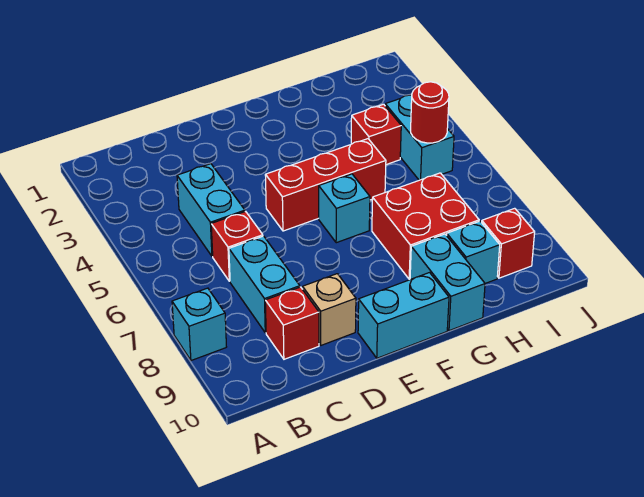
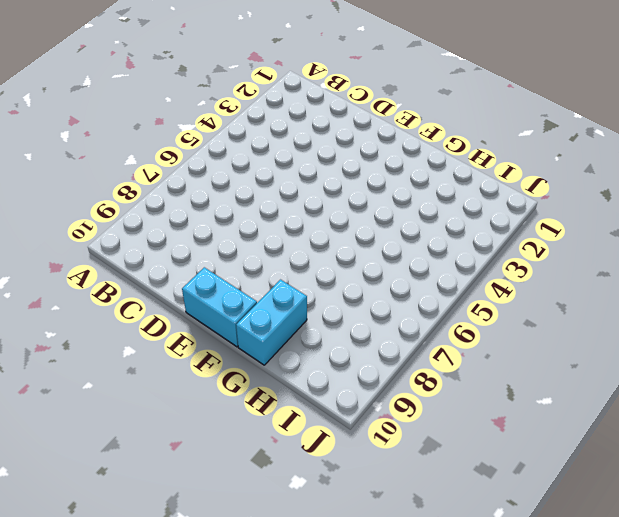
none -> cyan brick A8 level 1
none -> cyan brick C4:C5 level 1
none -> red brick C6 level 1

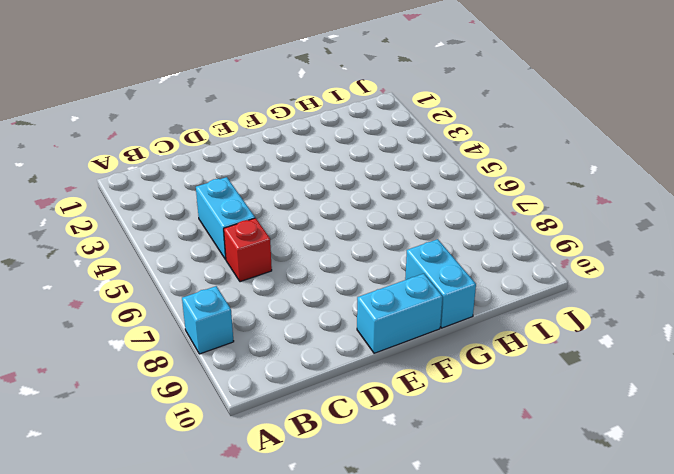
none -> cyan brick C7:C8 level 1
none -> red brick C9 level 1
none -> tan brick D9 level 1

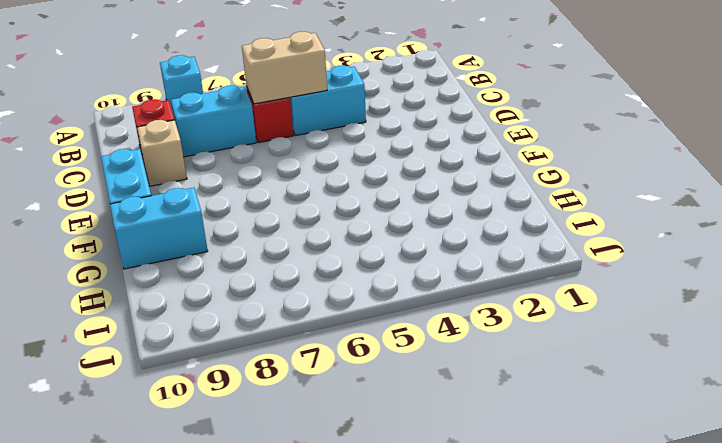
tan brick C5:C6 level 2 -> none
none -> red brick E5:G5 level 1
none -> cyan brick F6 level 1
none -> red brick G7:H8 level 1

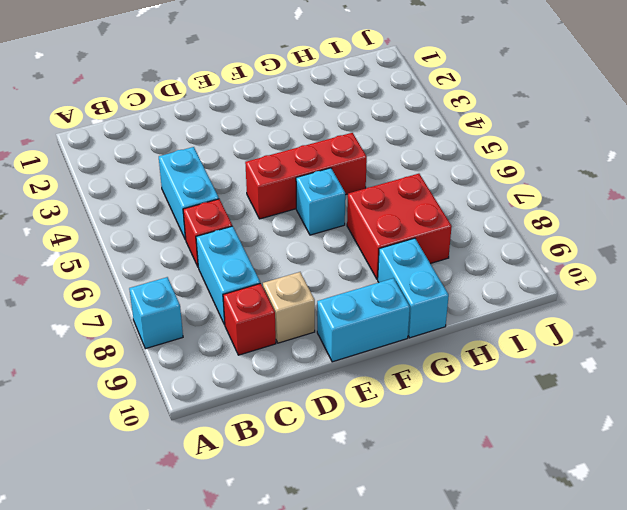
none -> red brick H4 level 1
none -> cyan brick H9 level 1
none -> cyan brick I4:I5 level 1

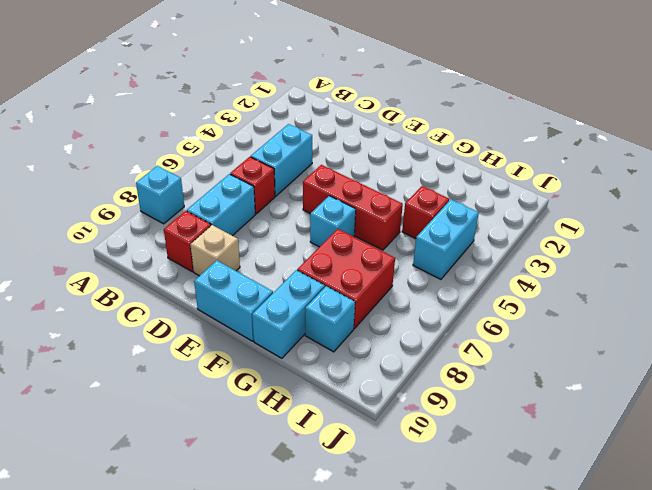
none -> red brick I9 level 1
none -> red round brick I5 level 2

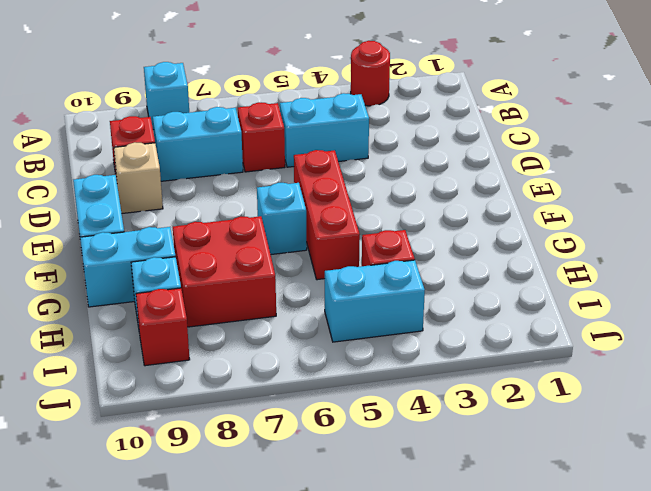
red round brick A3 level 1 -> red round brick I5 level 2

